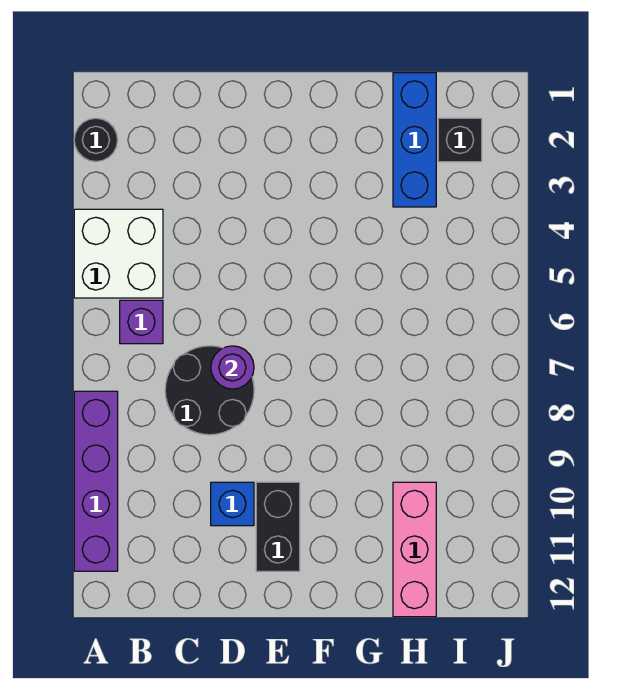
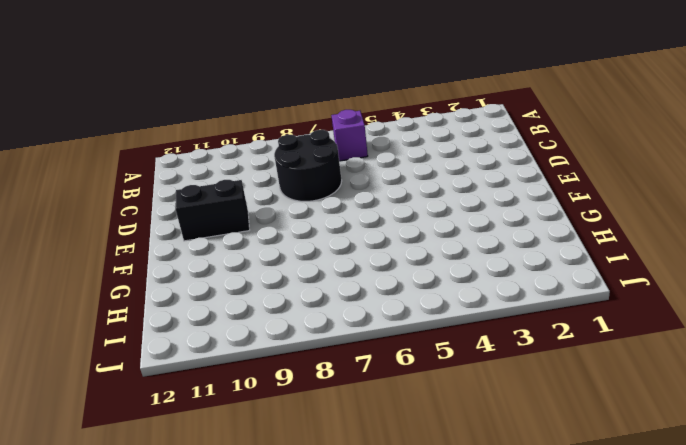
none -> black round brick A2 level 1
none -> white brick A4:B5 level 1

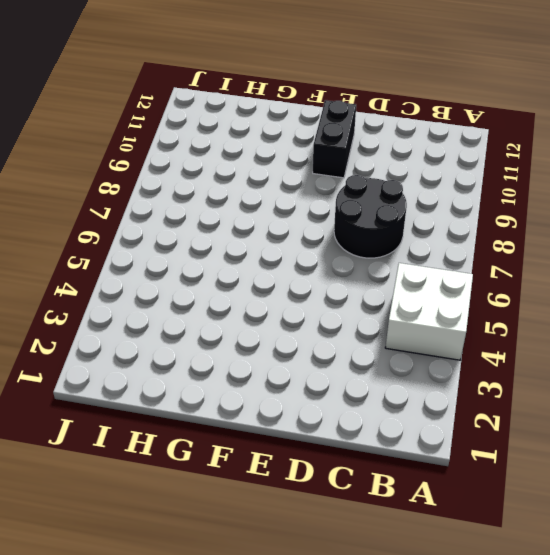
none -> black round brick A2 level 1
none -> purple brick A8:A11 level 1

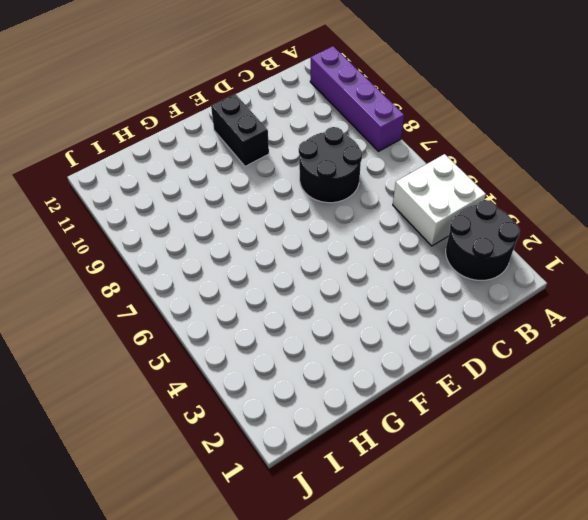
black round brick A2:B3 level 1 -> black round brick A2 level 1
none -> purple brick B6 level 1
none -> blue brick D10 level 1

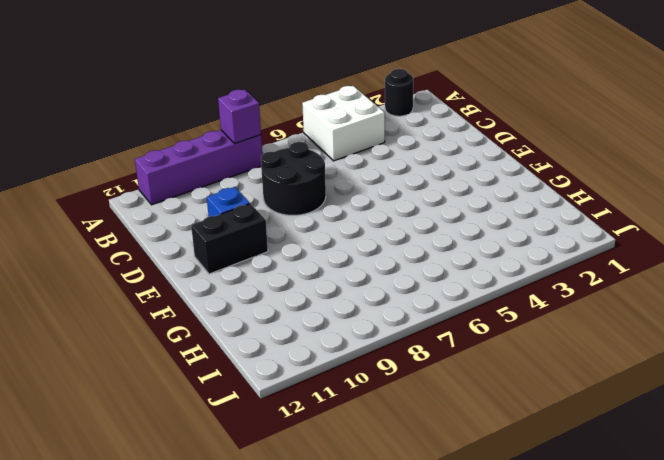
purple brick A8 level 2 -> purple brick B6 level 1
none -> blue brick H1:H3 level 1
none -> pink brick H10:H12 level 1

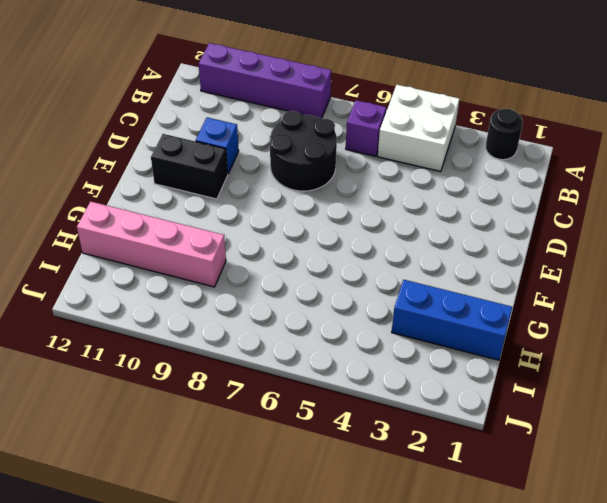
pink brick H9:H12 level 1 -> pink brick H10:H12 level 1
none -> black brick I2 level 1
none -> purple round brick D7 level 2

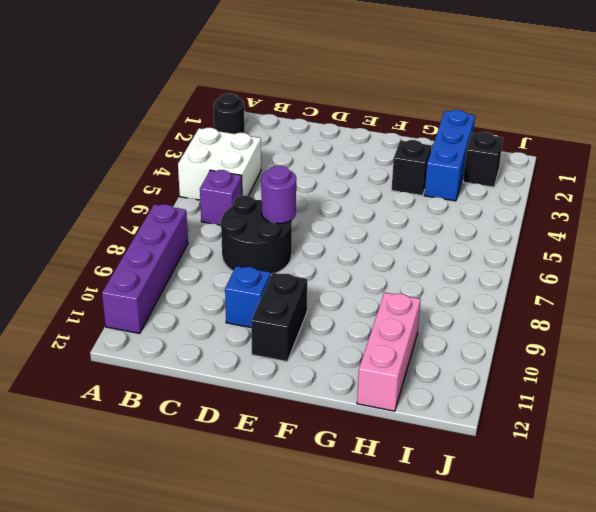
black brick G3 level 1 -> none

